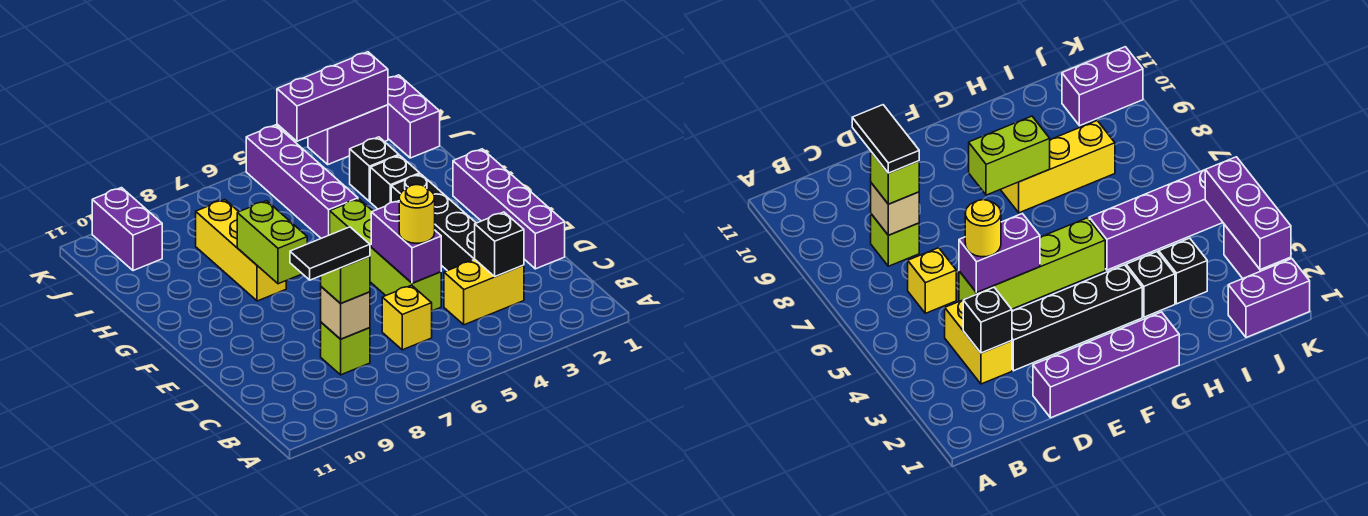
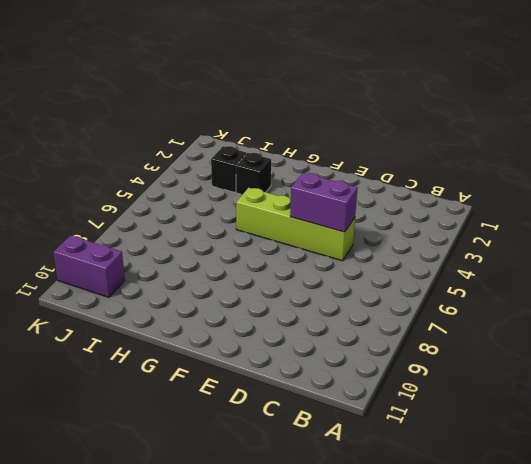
none -> yellow brick C3:C4 level 1
none -> yellow brick C6 level 1
none -> lime brick C8 level 1

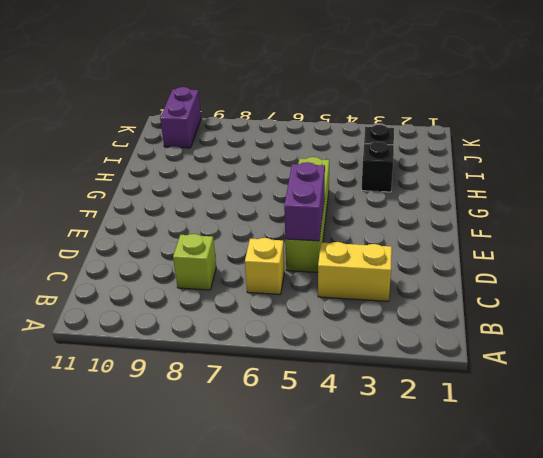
none -> purple brick D1:G1 level 1
none -> black brick D3:G3 level 1
none -> yellow brick G8:I8 level 1

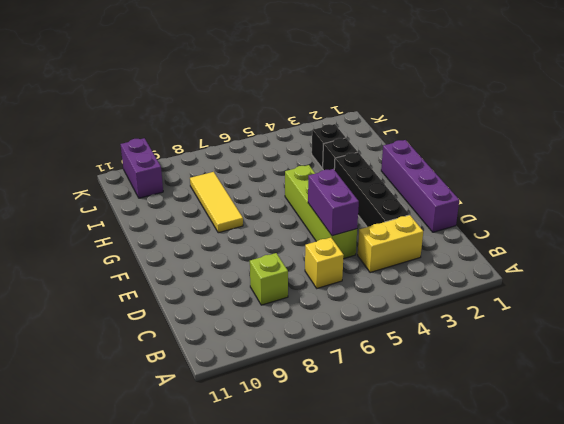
yellow tile G8:I8 level 1 -> yellow brick G8:I8 level 1
none -> purple brick H5:K5 level 1
none -> purple brick J1:K1 level 1
none -> purple brick K2:K3 level 1

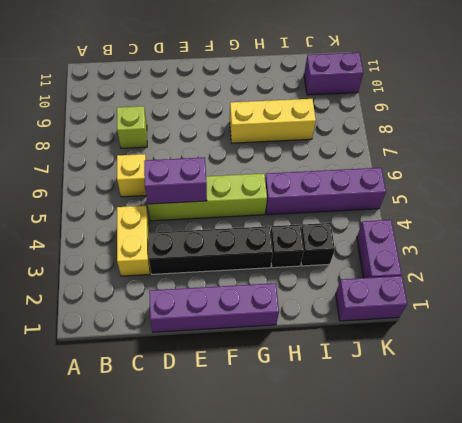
none -> black brick C3 level 2
none -> tan brick C8 level 2
none -> lime brick F8:G8 level 2

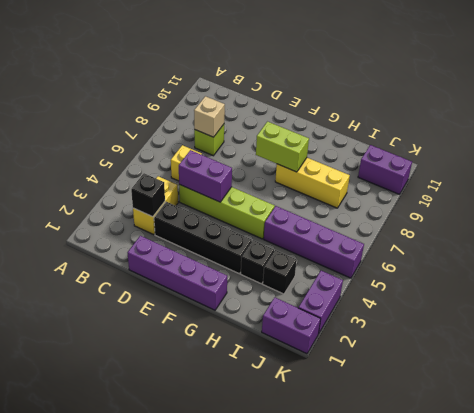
none -> purple brick K2:K4 level 2
none -> lime brick C8 level 3
none -> yellow round brick D5 level 3

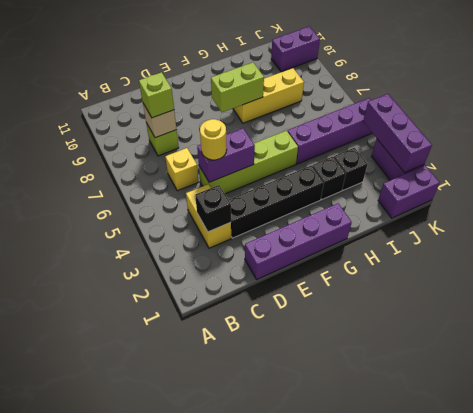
none -> black tile C8:C9 level 4

